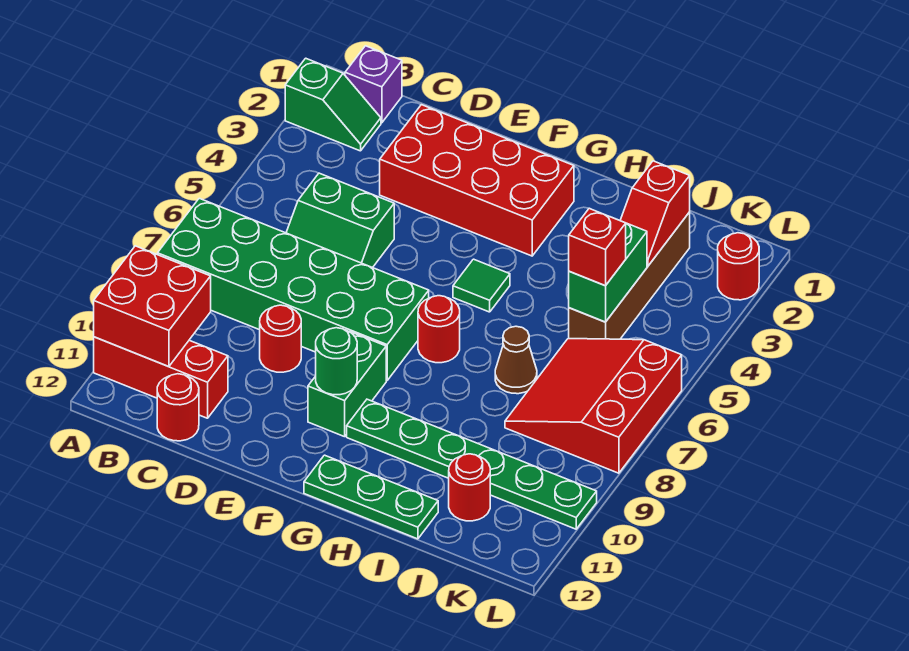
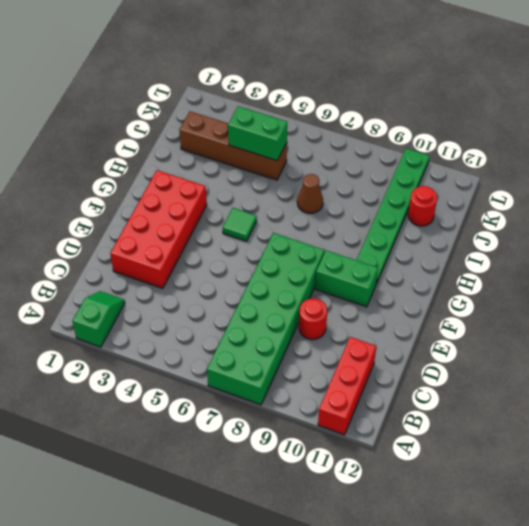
none -> purple brick B1 level 1
none -> green slope C5:D6 level 1 top 5
none -> red round brick C12 level 1

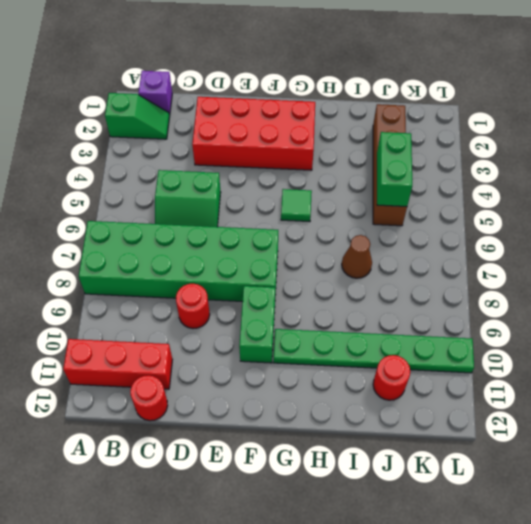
none -> red round brick G7 level 1
none -> green plate G12:I12 level 1
none -> red slope J6:L8 level 1 top L

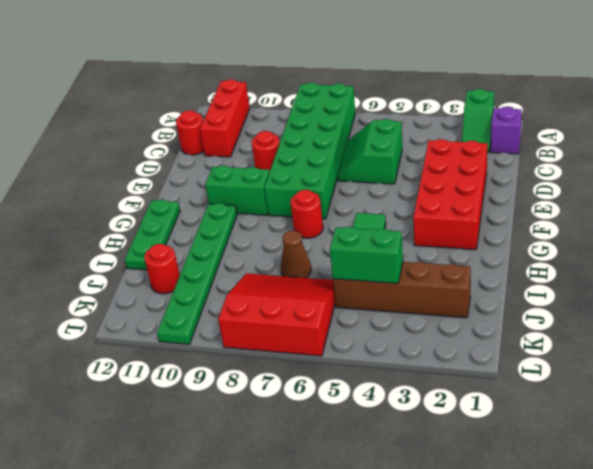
none -> red round brick L2 level 1
none -> red brick A10:B11 level 2
none -> green round brick F10 level 2

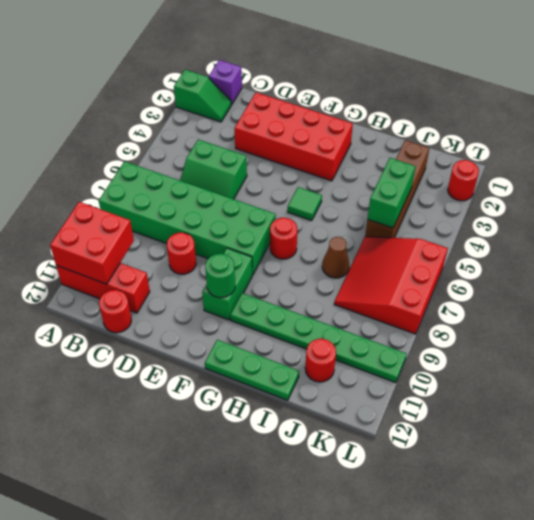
none -> red slope J2:J3 level 2 top 2
none -> red brick J5 level 3

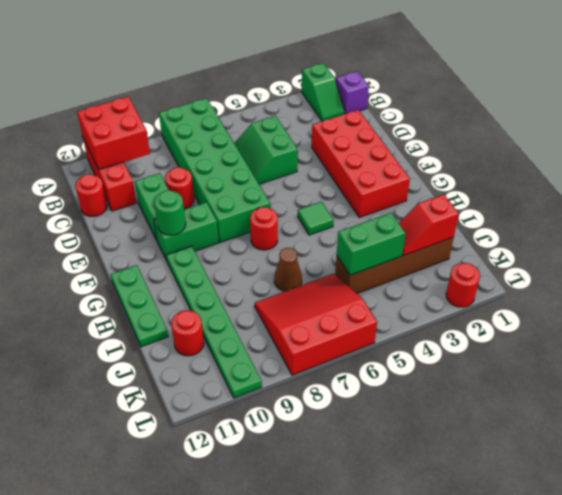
green brick D10:E10 level 1 -> none
none -> red brick J5 level 3

